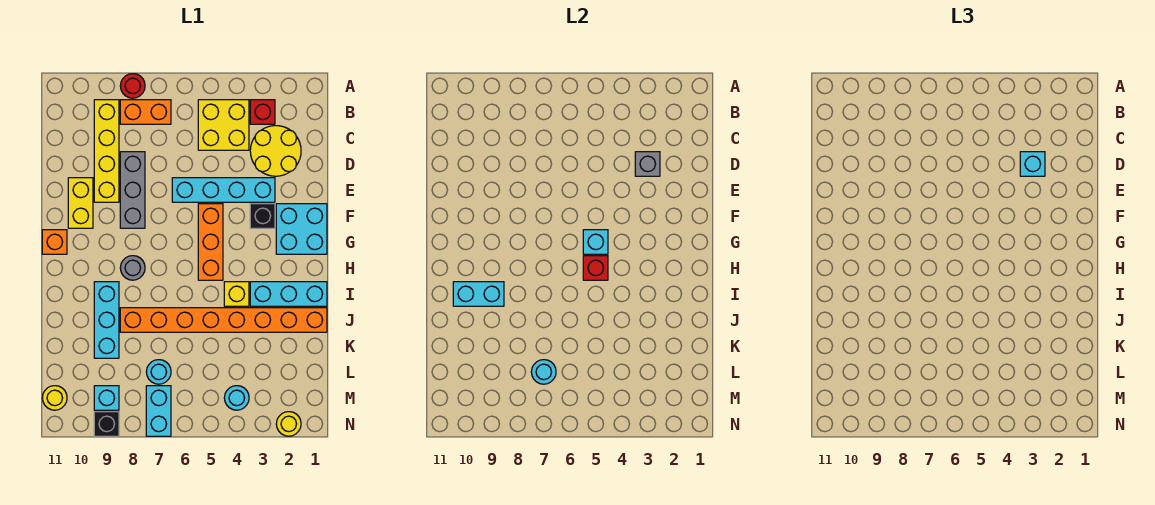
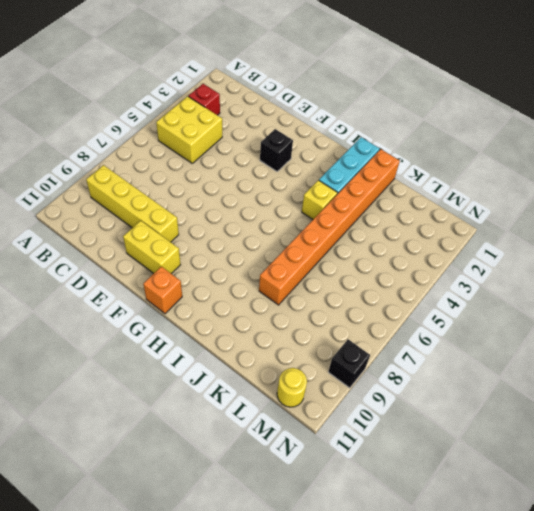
none -> red round brick A8 level 1
none -> orange brick B7:B8 level 1
none -> yellow round brick C2:D3 level 1
none -> grey brick D8:F8 level 1

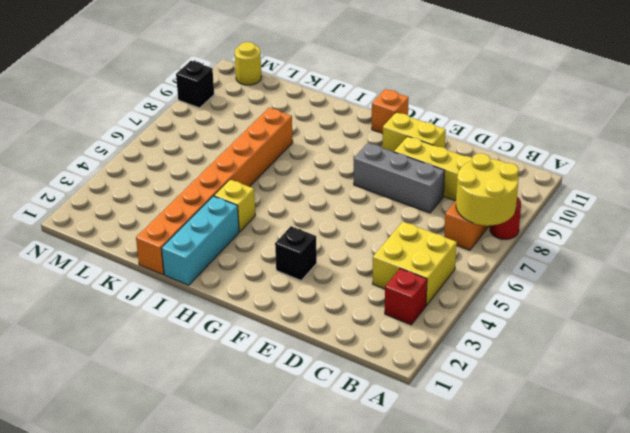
yellow round brick A7:B8 level 2 -> yellow round brick C2:D3 level 1
none -> cyan brick E3:E6 level 1
none -> cyan brick F1:G2 level 1
none -> orange brick F5:H5 level 1
none -> grey round brick H8 level 1

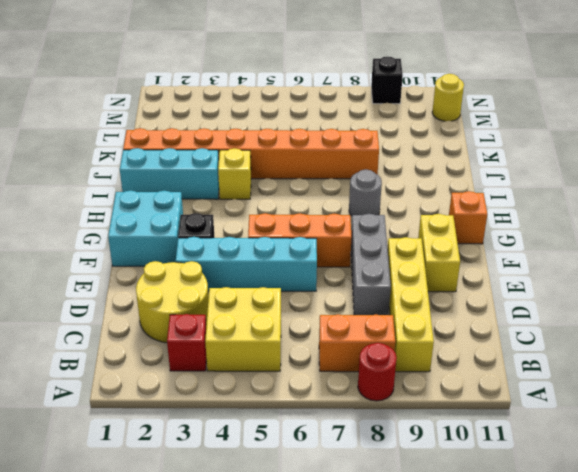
orange brick F5:F7 level 1 -> orange brick F5:H5 level 1
none -> cyan brick I9:K9 level 1
none -> cyan round brick L7 level 1
none -> cyan round brick M4 level 1
none -> cyan brick M7:N7 level 1

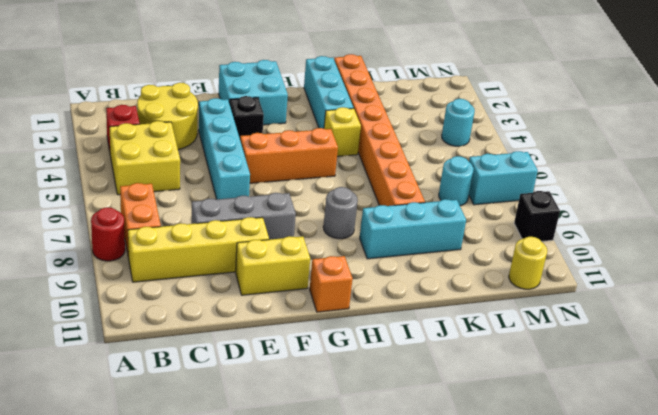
none -> cyan brick M9 level 1
none -> yellow round brick N2 level 1
none -> grey brick D3 level 2
none -> cyan brick G5 level 2

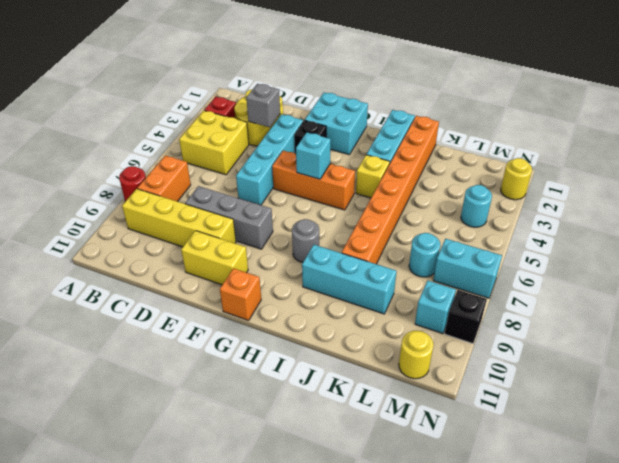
none -> red brick H5 level 2
none -> cyan brick I9:I10 level 2
none -> cyan round brick L7 level 2
none -> cyan brick D3 level 3

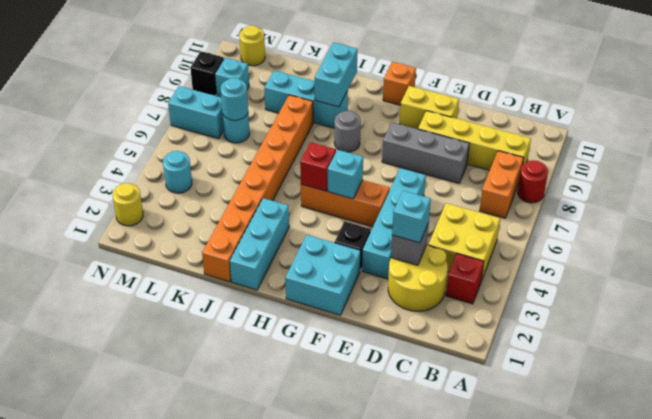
none -> yellow brick I4 level 1

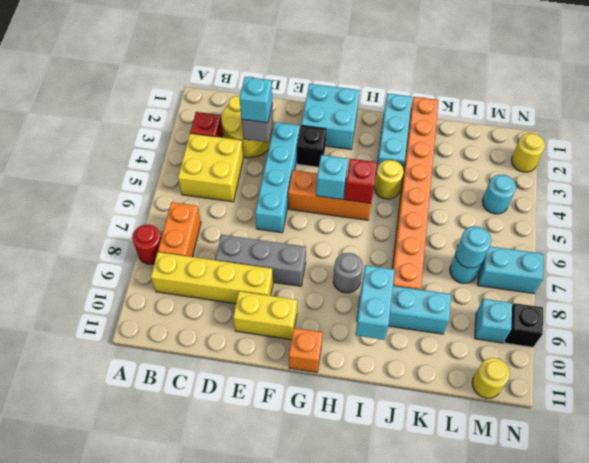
yellow round brick I4 level 1 -> yellow brick I4 level 1

